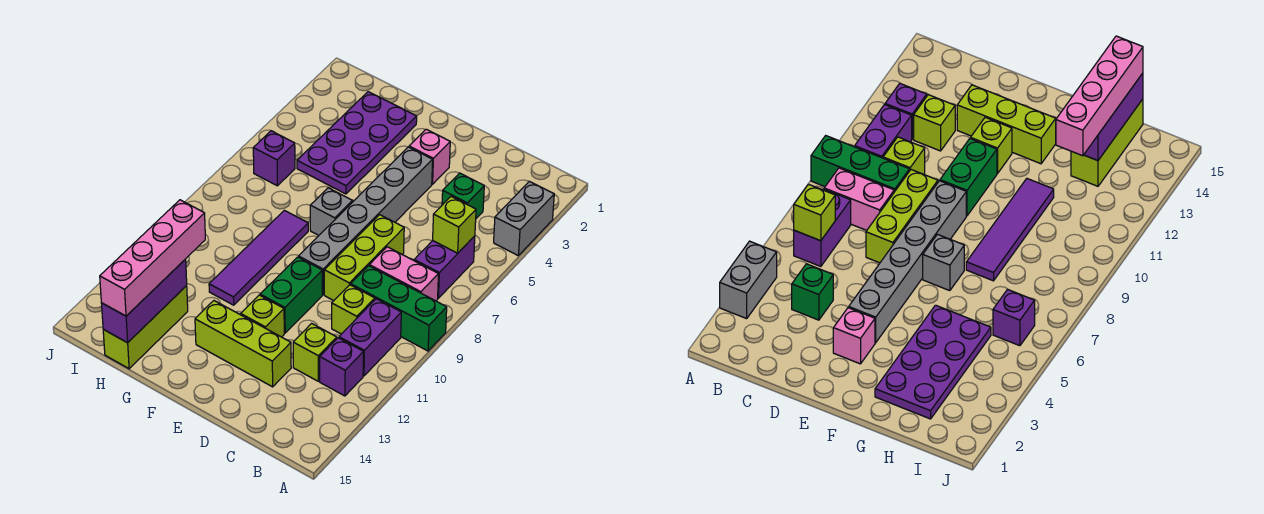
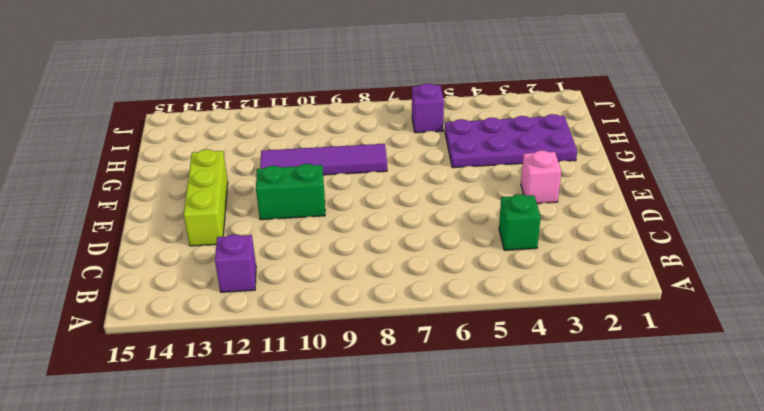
none -> grey brick A3:A4 level 1
none -> green brick A9:C9 level 1
none -> purple brick B6:B7 level 1

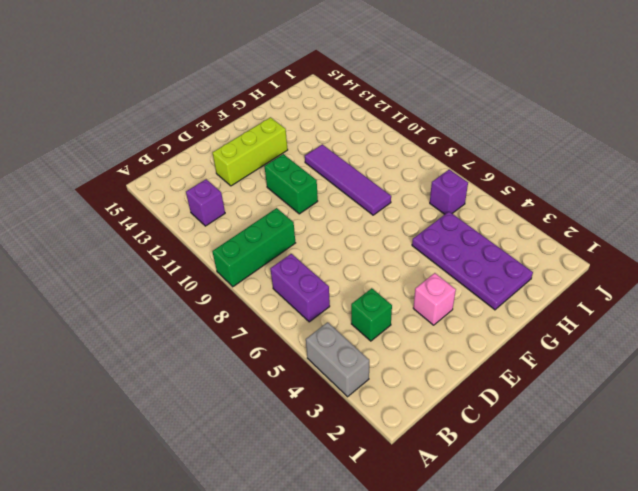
none -> pink brick B8:C8 level 1
none -> purple brick B10:B11 level 1
none -> lime brick C10 level 1

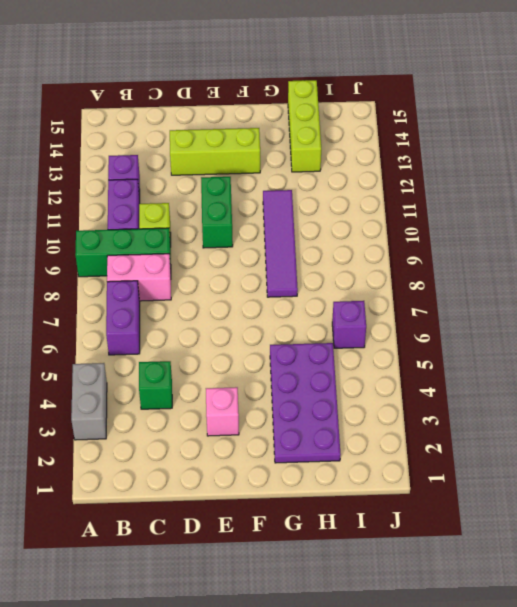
none -> lime brick C12 level 1
none -> lime brick D7:D9 level 1
none -> grey brick E4:E9 level 1

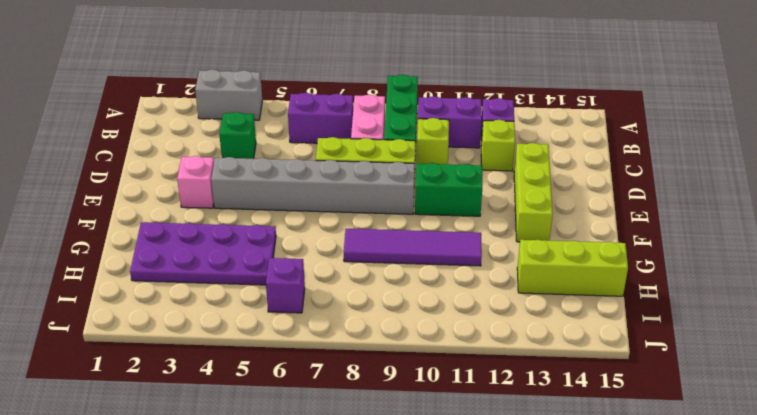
none -> lime brick E12 level 1
none -> grey brick F7 level 1
none -> lime brick B6 level 2

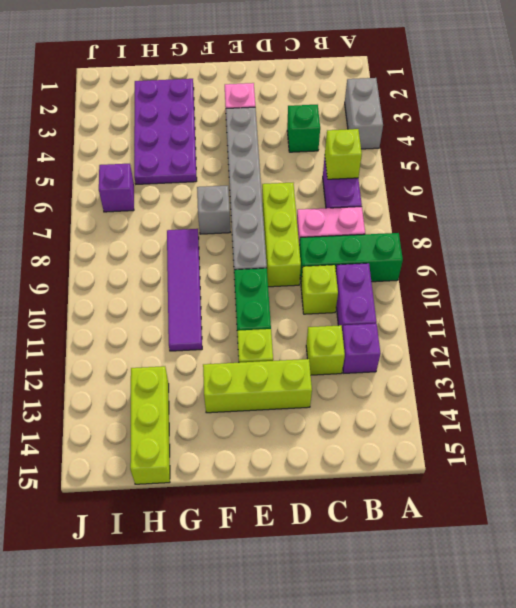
none -> purple brick H13:H15 level 2
none -> pink brick H12:H15 level 3

